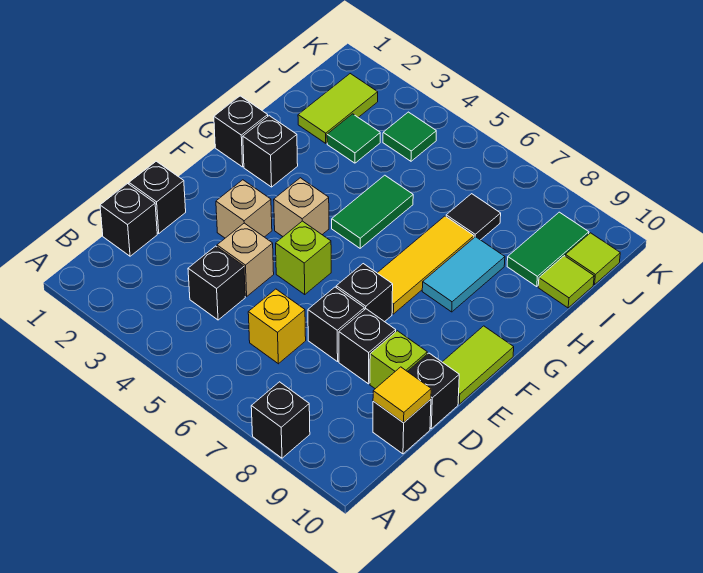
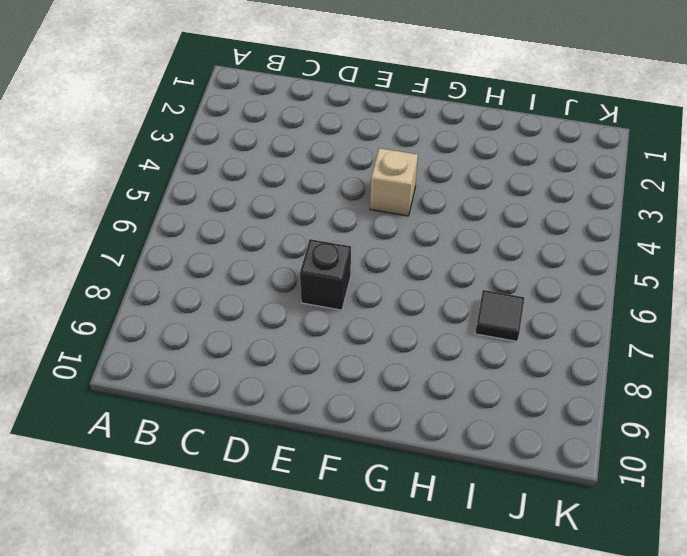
none -> black brick A8 level 1
none -> black brick C1 level 1
none -> black brick C4 level 1

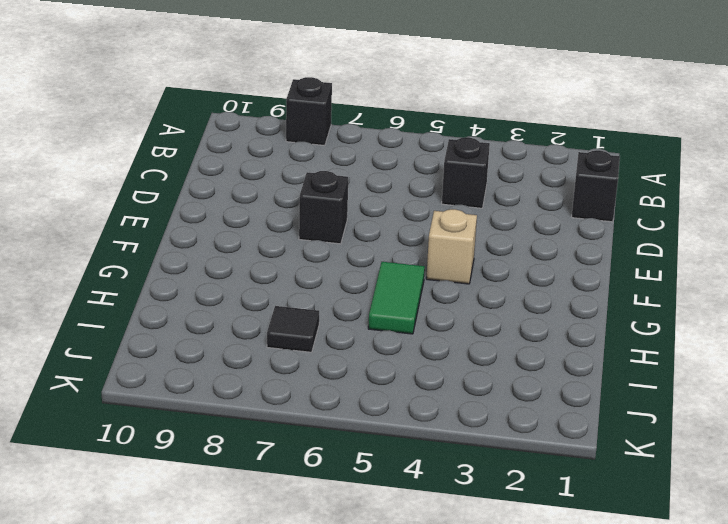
none -> yellow brick C6 level 1
none -> black brick C10 level 1
none -> black brick D1 level 1

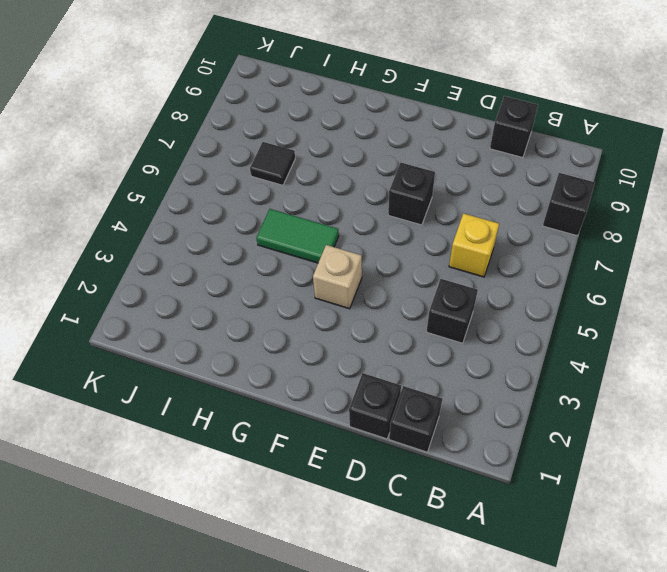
none -> tan brick D4 level 1
none -> black brick D7 level 1
none -> black brick D8 level 1

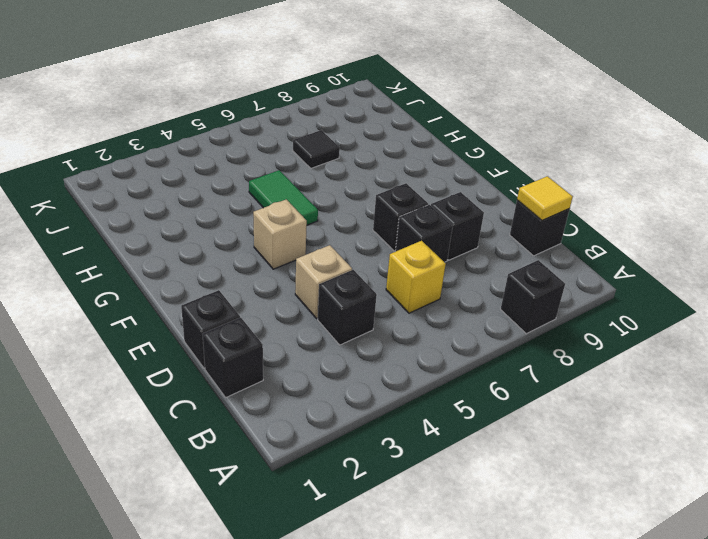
none -> lime brick D9 level 1
none -> black brick D10 level 1
none -> tan brick E3 level 1

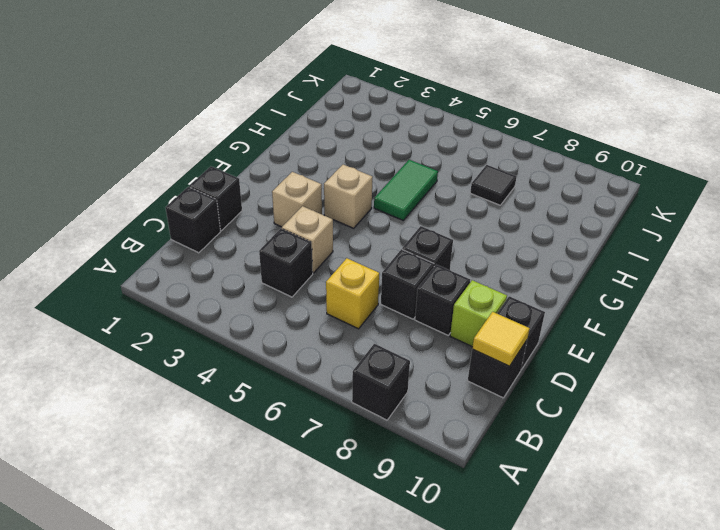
none -> lime brick E5 level 1
none -> lime tile E10:F10 level 1
none -> yellow tile F7:H7 level 1

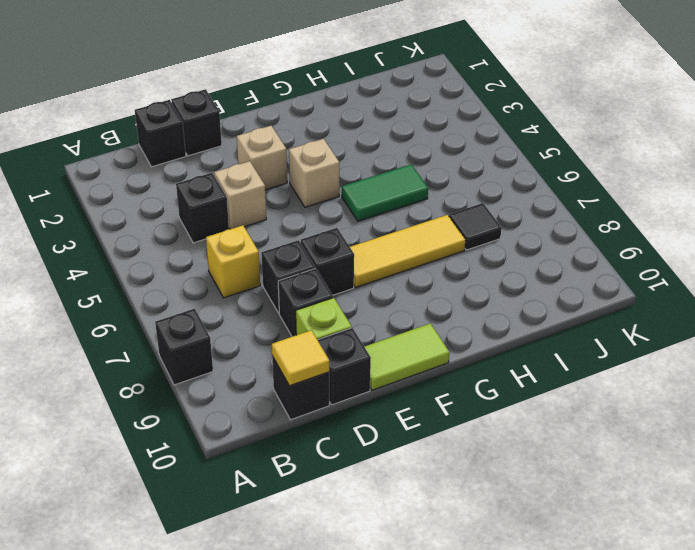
none -> lime brick E5 level 1
none -> black brick G1 level 1
none -> black brick G2 level 1

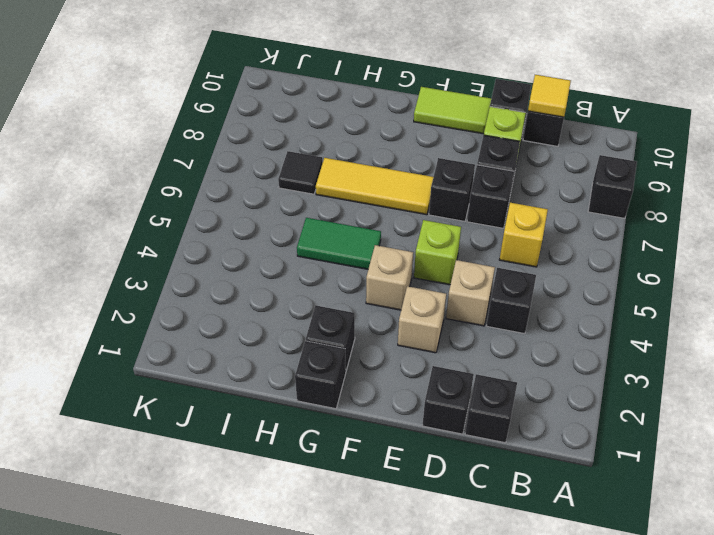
none -> cyan tile G8:H8 level 1
none -> lime tile I2:J2 level 1
none -> green tile I3 level 1

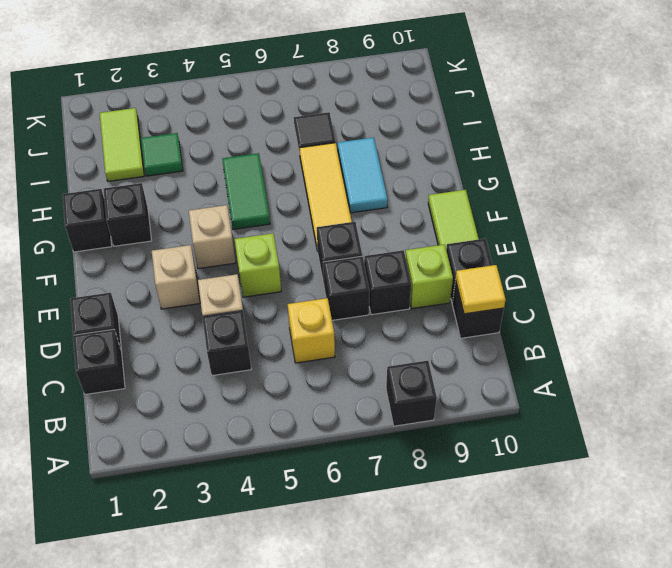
none -> green tile I9:J9 level 1
none -> lime tile I10 level 1
none -> green tile J4 level 1

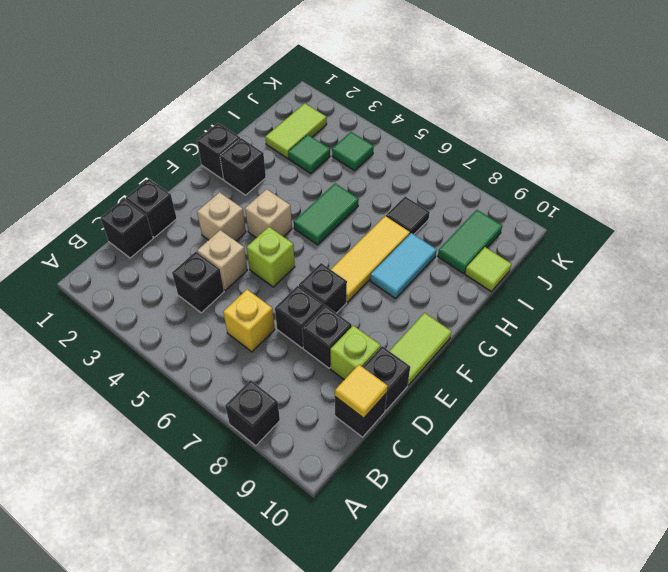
none -> lime tile J10 level 1

